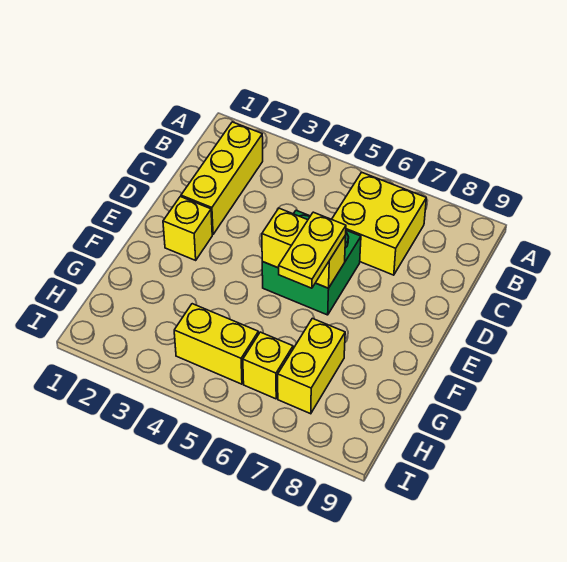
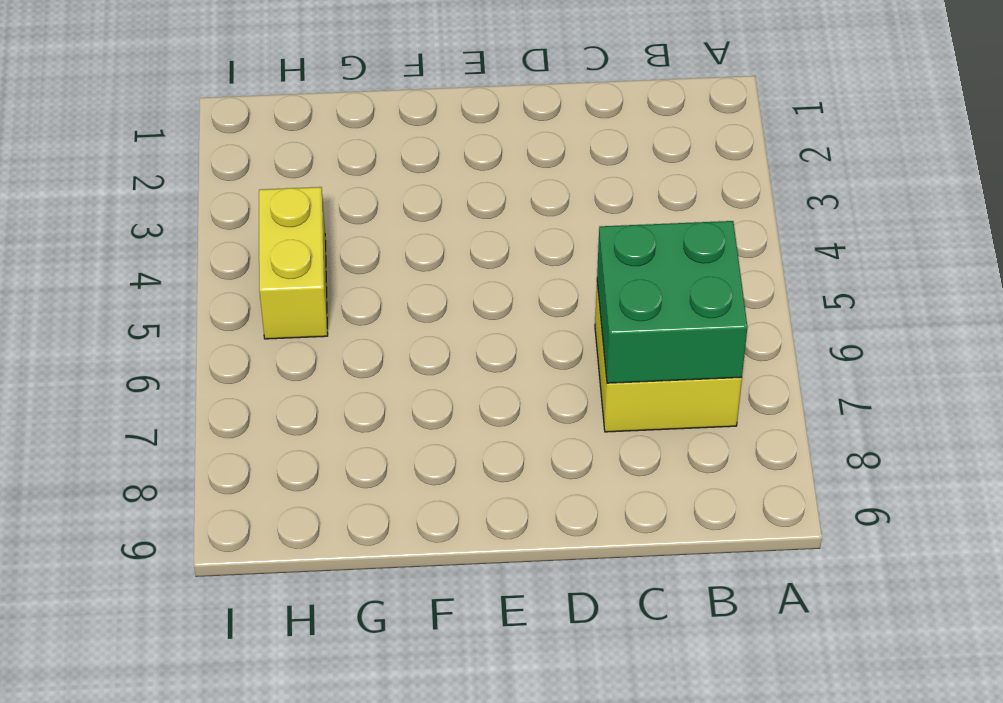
green brick B6:C7 level 2 -> green brick D5:E6 level 1
none -> yellow brick B2:D2 level 1
none -> yellow brick E2 level 1

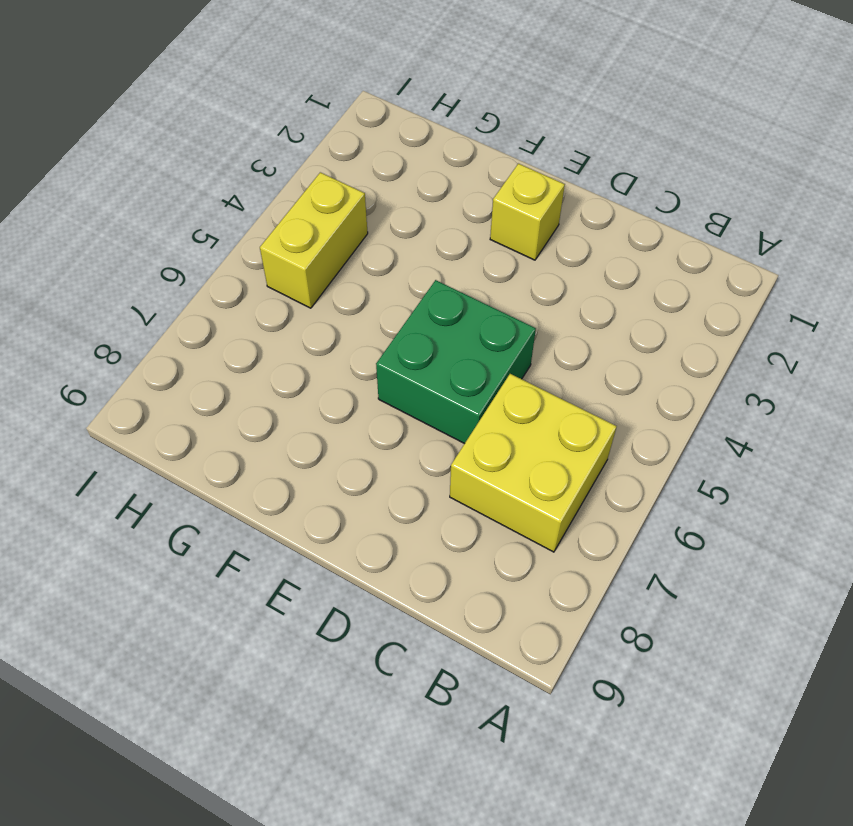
none -> yellow brick B2:D2 level 1
none -> yellow brick G7:H7 level 1

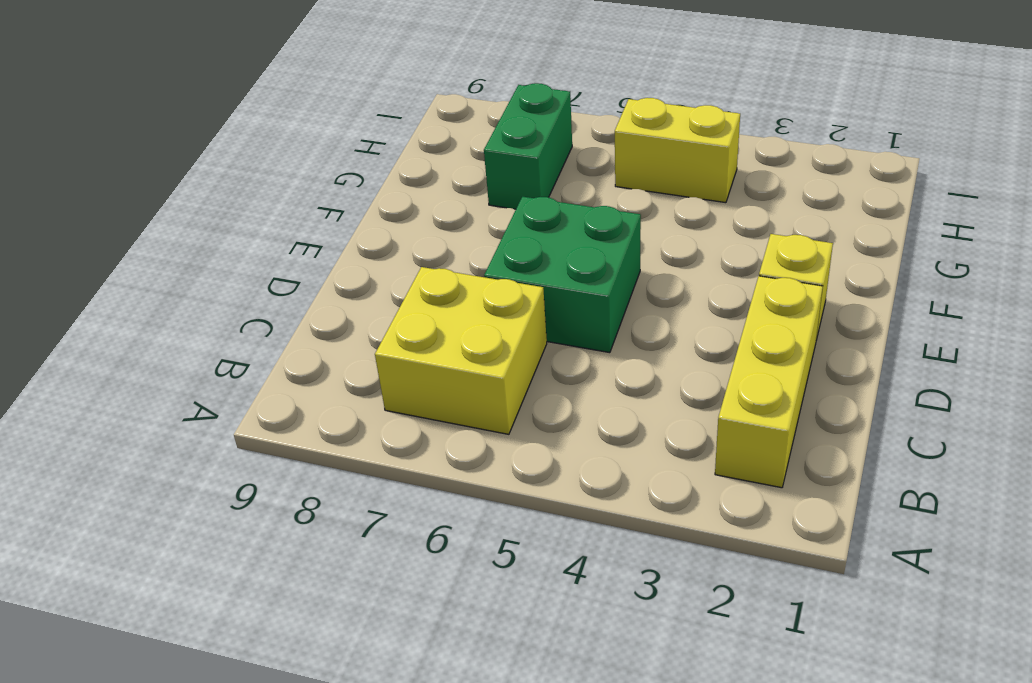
green brick G7:H7 level 1 -> yellow brick G7:H7 level 1
none -> yellow brick H6 level 1
none -> yellow brick E5:E6 level 2

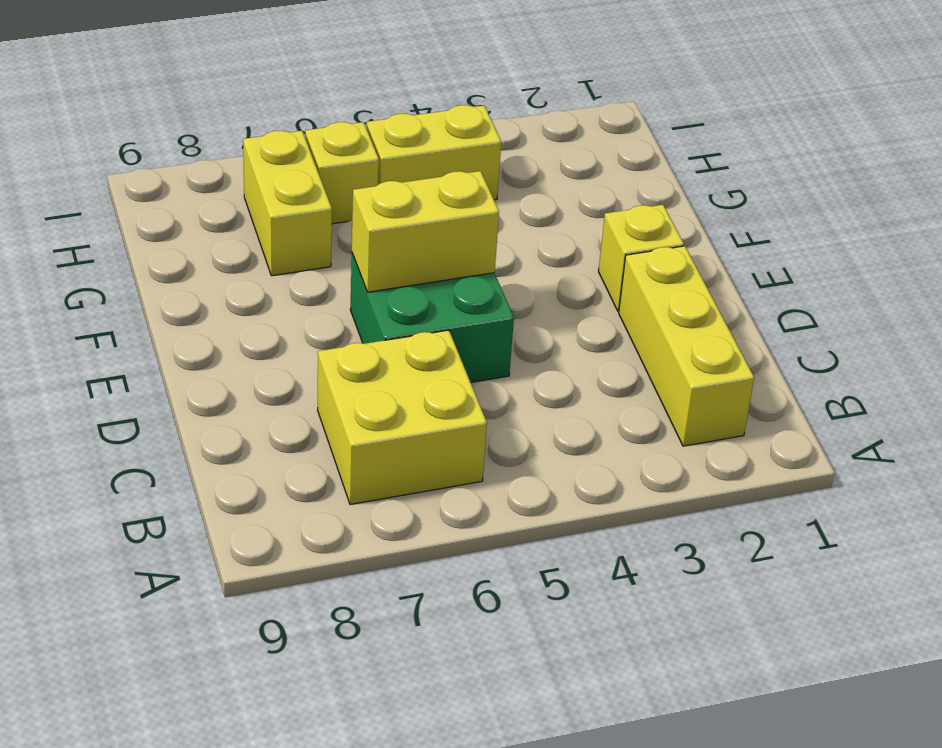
none -> yellow plate E6:F6 level 3

